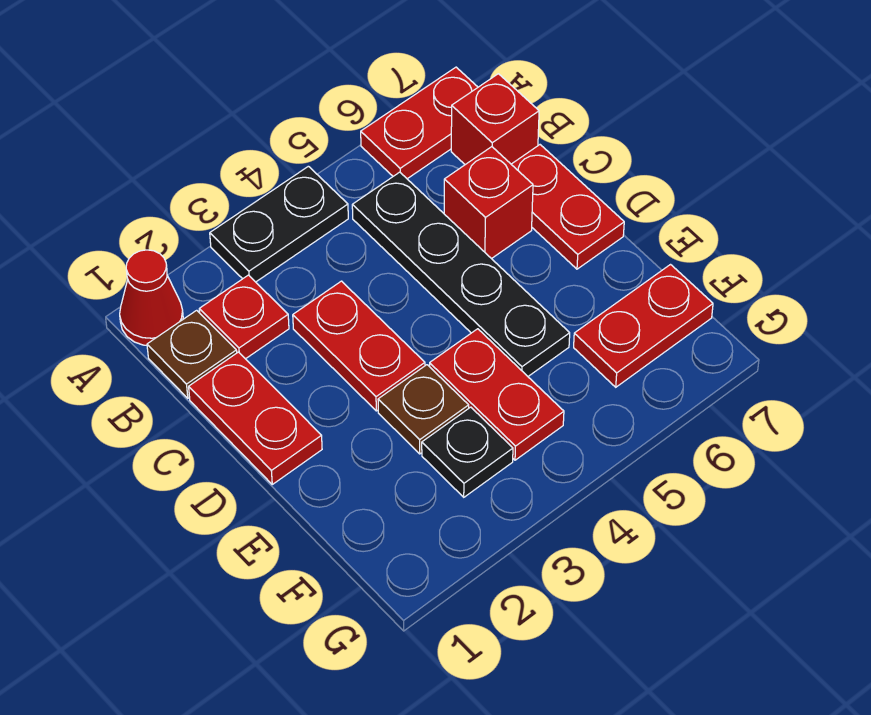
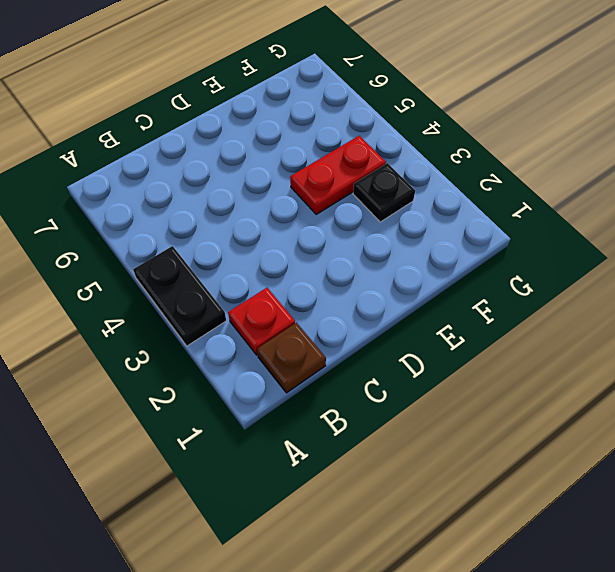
none -> red cone A1 level 1
none -> red plate A6:A7 level 1
none -> black plate B5:E5 level 1

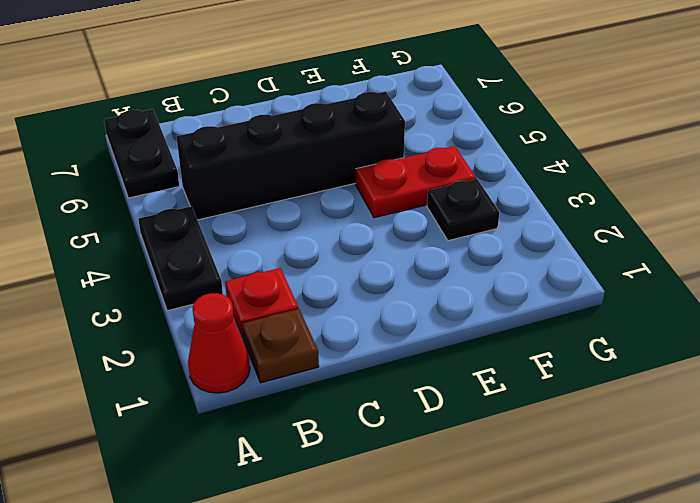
black plate A6:A7 level 1 -> red plate A6:A7 level 1
black brick B5:E5 level 1 -> black plate B5:E5 level 1
none -> red brick B7 level 1
none -> red plate C1:D1 level 1
none -> red plate C3:D3 level 1

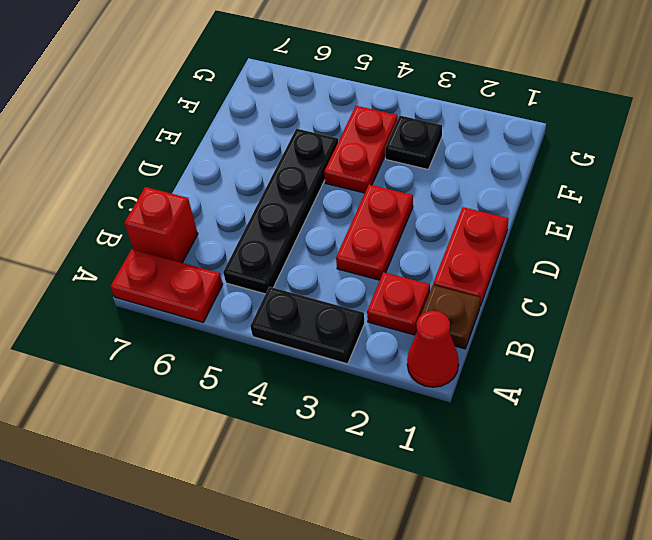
none -> red brick C6 level 1
none -> red plate C7:D7 level 1
none -> brown plate E3 level 1

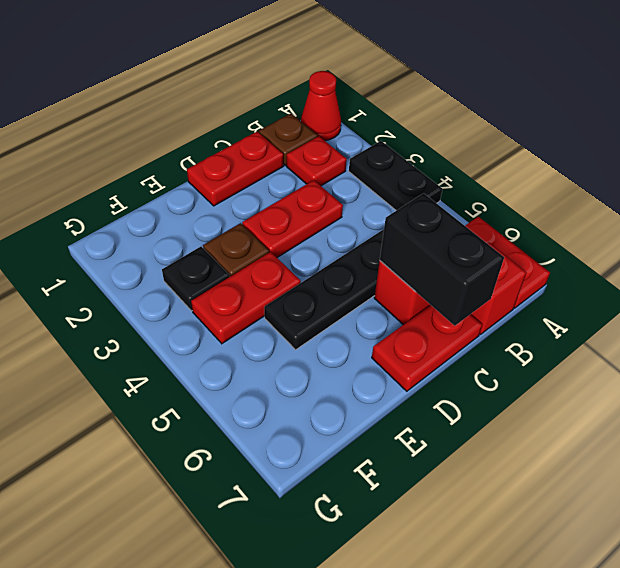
black brick C6:C7 level 2 -> none
none -> red plate F6:F7 level 1

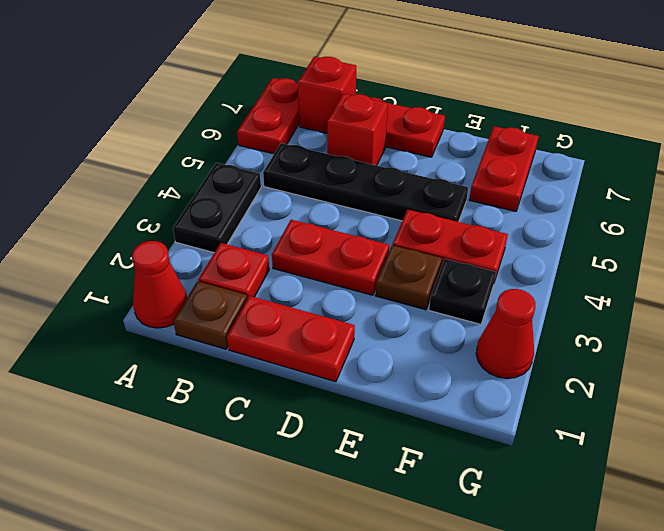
red cone G2 level 1 -> none

